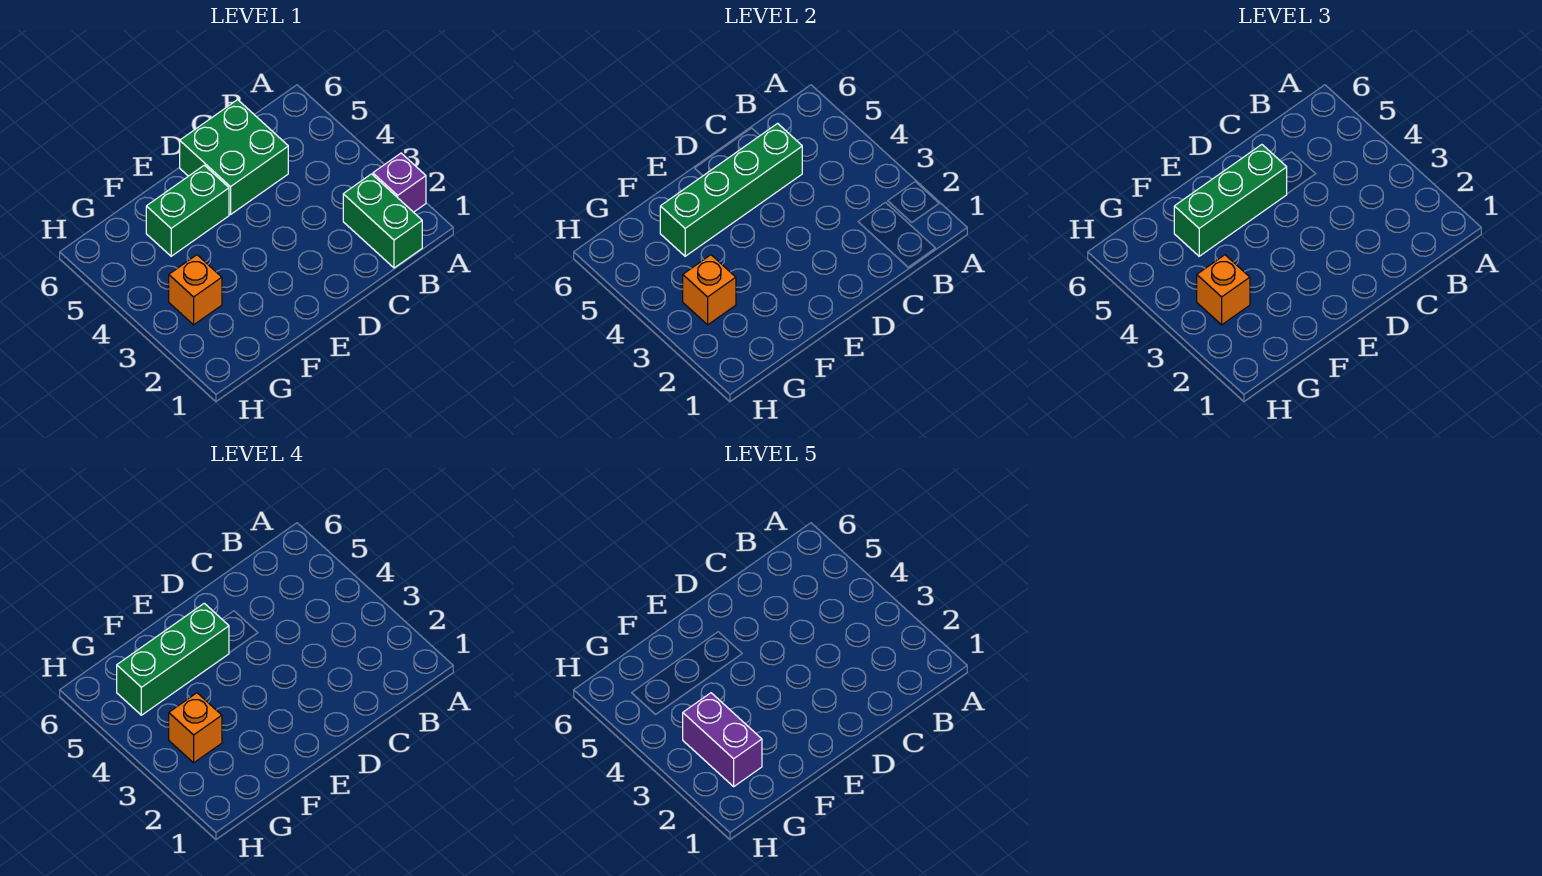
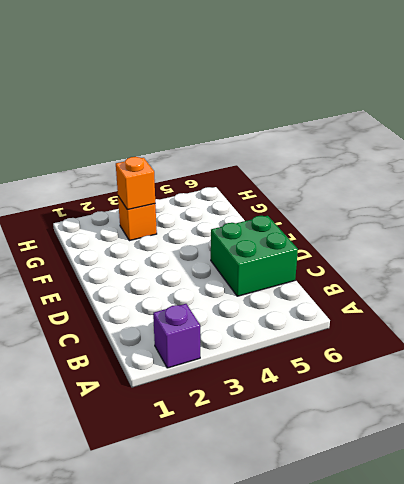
none -> green brick B1:B2 level 1
none -> green brick E5:F5 level 1
none -> green brick C5:F5 level 2

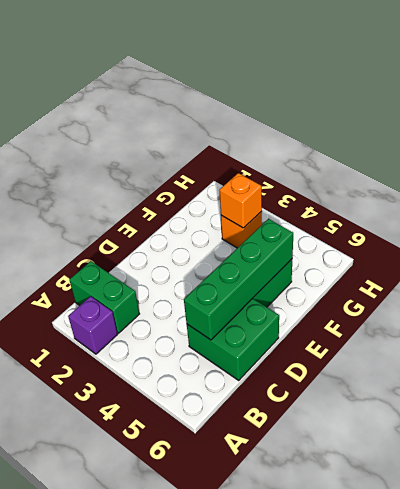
none -> green brick D5:F5 level 3
none -> orange brick G3 level 3
none -> green brick E5:G5 level 4

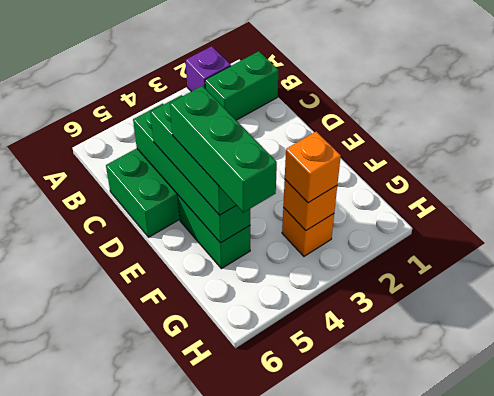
none -> orange brick G3 level 4
none -> purple brick G2:G3 level 5

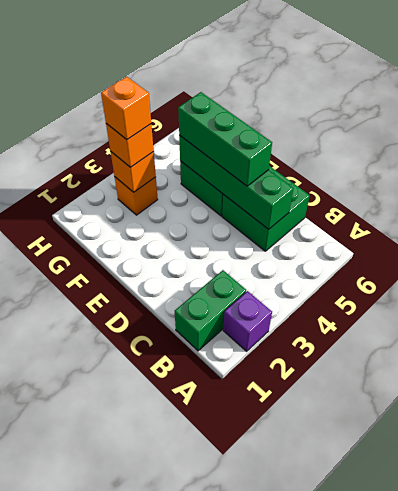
none -> green brick E5:G5 level 4
none -> purple brick G2:G3 level 5

